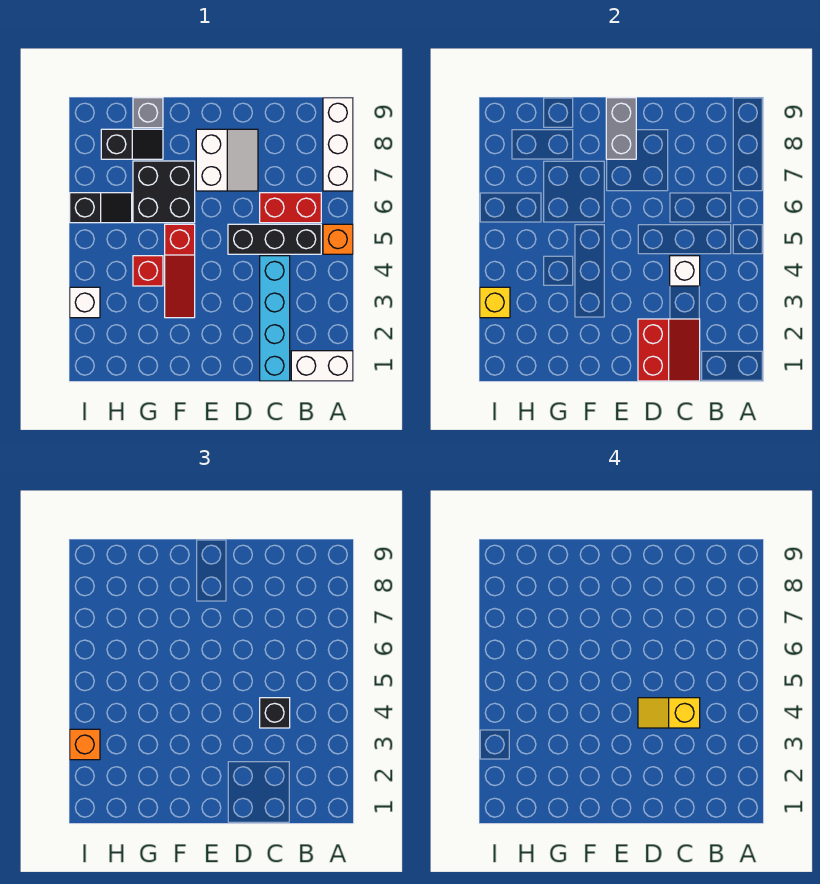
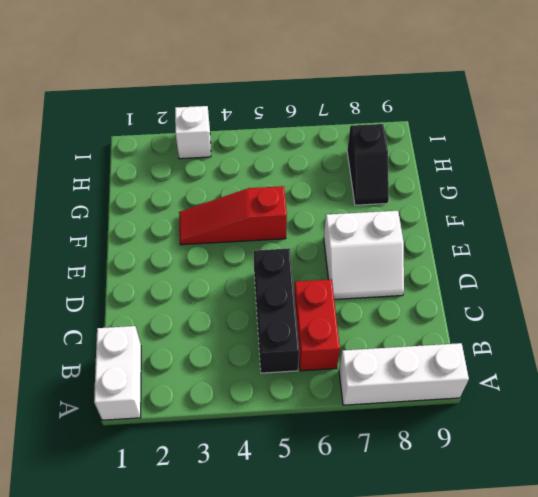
none -> orange brick A5 level 1
none -> cyan brick C1:C4 level 1
none -> black brick F6:G7 level 1

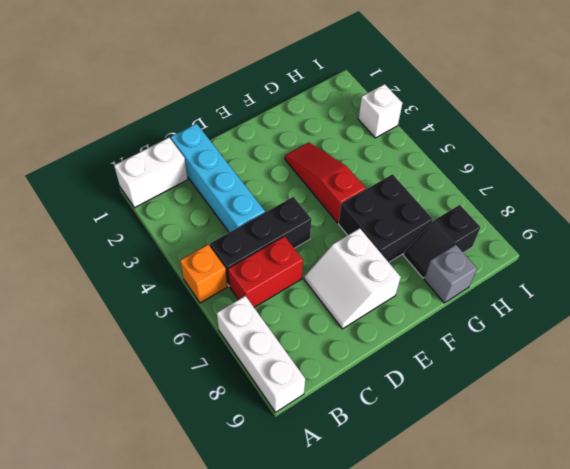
none -> red brick G4 level 1
none -> black slope H6:I6 level 1 top I
none -> red slope C1:D2 level 2 top D

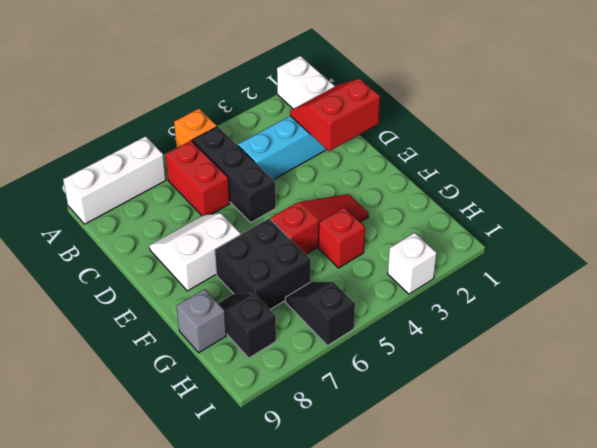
none -> white brick C4 level 2
none -> grey brick E8:E9 level 2
none -> yellow brick I3 level 2

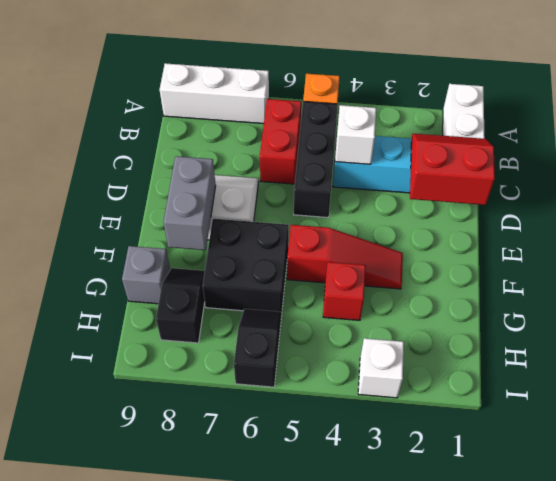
grey brick E8:F8 level 2 -> grey brick E8:E9 level 2
none -> yellow brick I3 level 2
none -> black brick C4 level 3
none -> orange brick I3 level 3

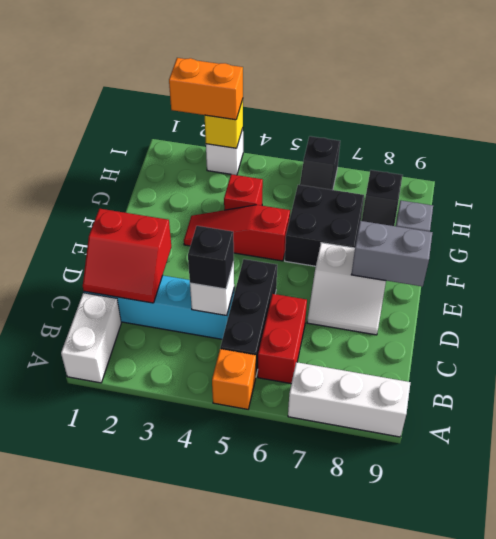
orange brick I2:I3 level 3 -> orange brick I3 level 3
none -> yellow slope C4:D4 level 4 top C

